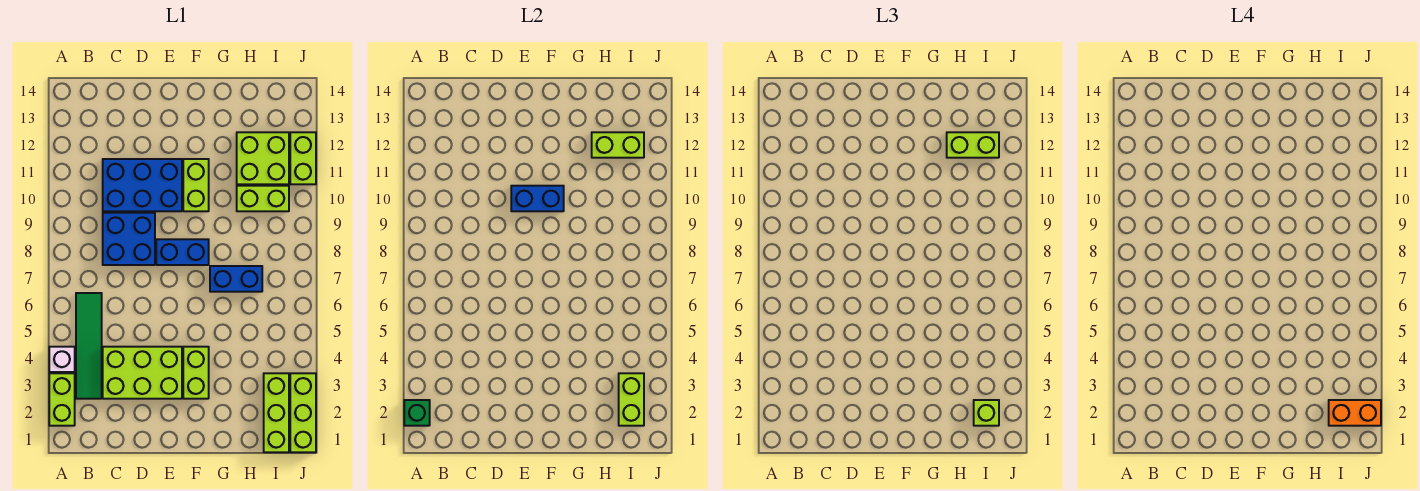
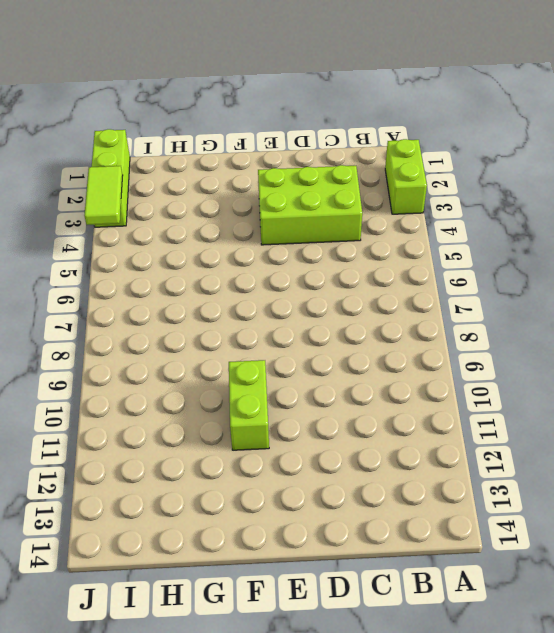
lime tile J3:J4 level 2 -> none
none -> white brick A4 level 1
none -> green tile B3:B6 level 1
none -> blue brick C8:D9 level 1

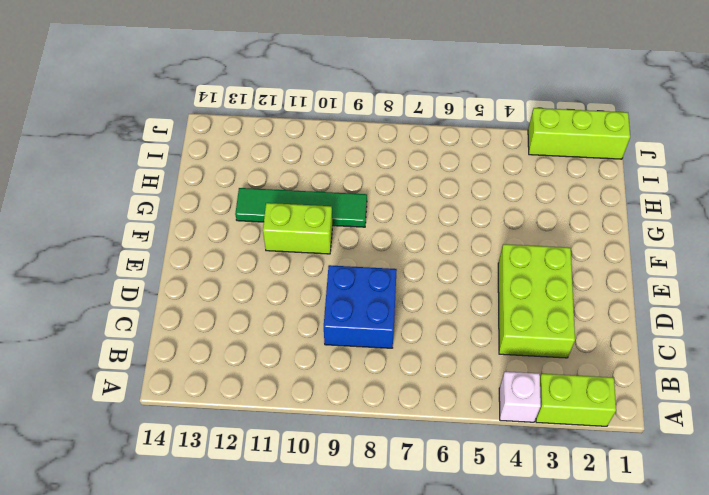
green tile G9:G12 level 1 -> green tile B3:B6 level 1
none -> blue brick C10:E11 level 1
none -> blue brick E8:F8 level 1
none -> lime brick F3:F4 level 1

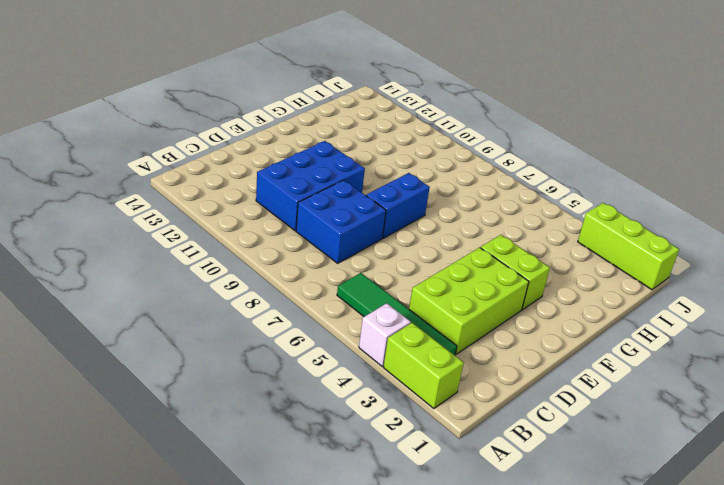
none -> lime brick F10:F11 level 1
none -> blue brick G7:H7 level 1
none -> lime brick H10:I10 level 1

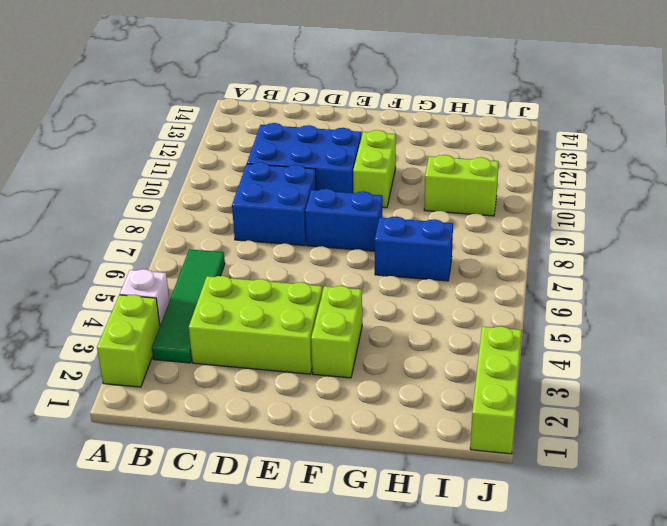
none -> lime brick H11:I12 level 1
none -> lime brick I1:I3 level 1
none -> lime brick J11:J12 level 1

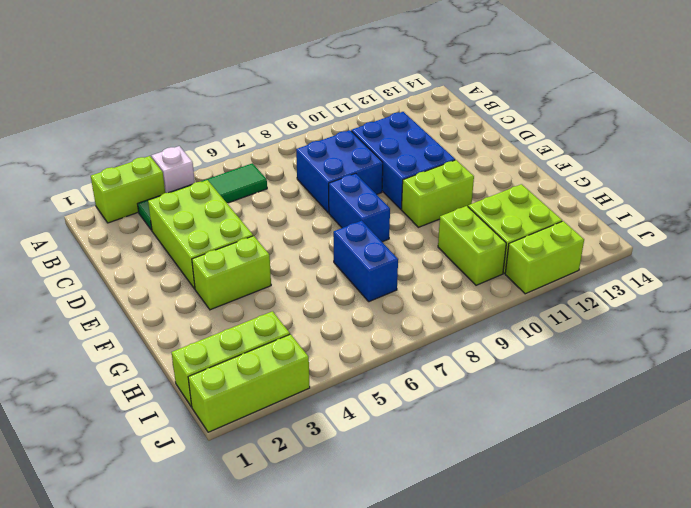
none -> green brick A2 level 2
none -> blue brick E10:F10 level 2
none -> lime brick H12:I12 level 2

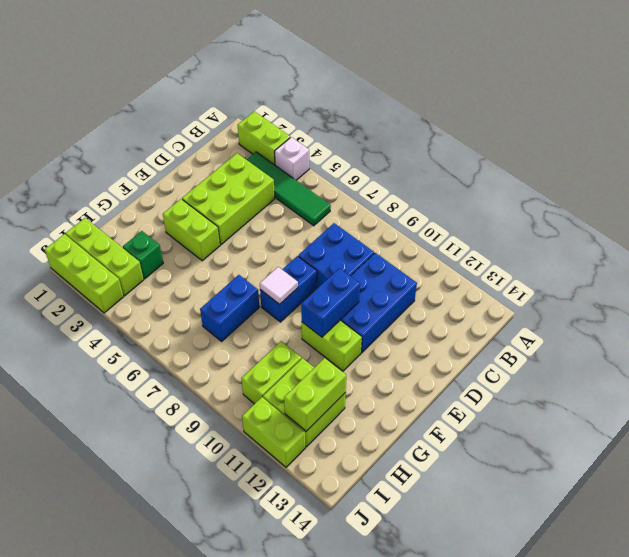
white tile F8 level 2 -> none
green brick H3 level 1 -> green brick A2 level 2
none -> lime brick I2:I3 level 2
none -> lime brick H12:I12 level 3
none -> lime brick I2 level 3

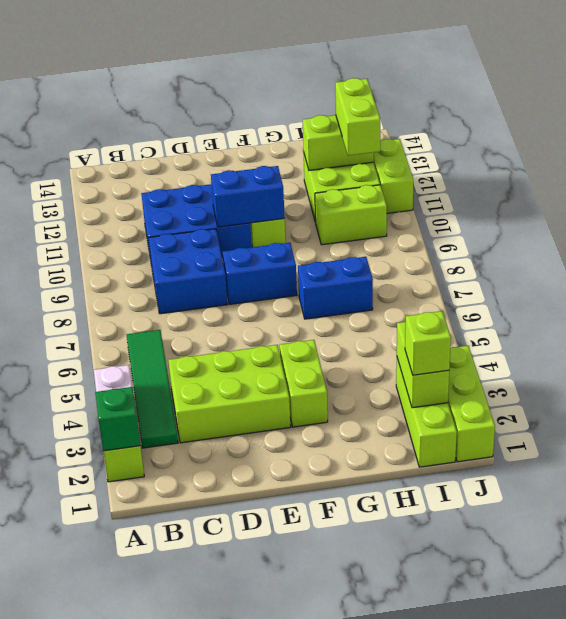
lime brick I11:I12 level 3 -> lime brick H12:I12 level 3
none -> orange brick I2:J2 level 4

